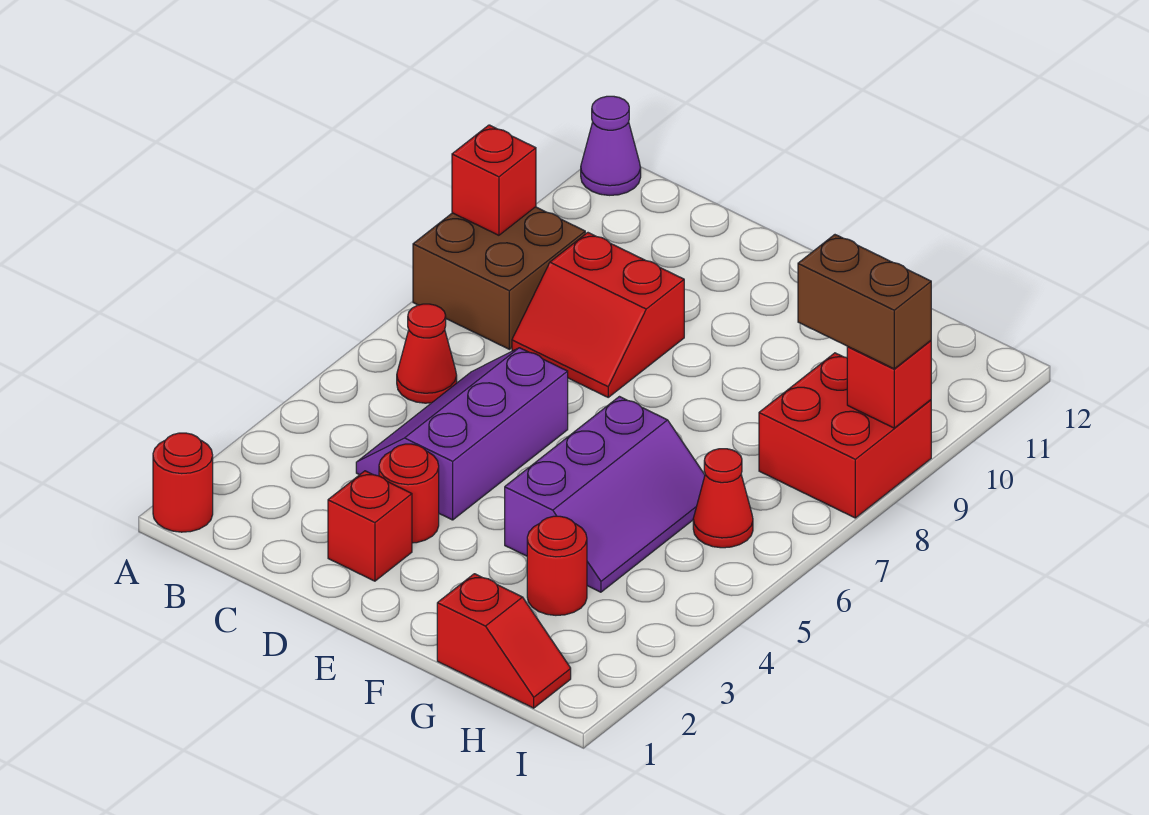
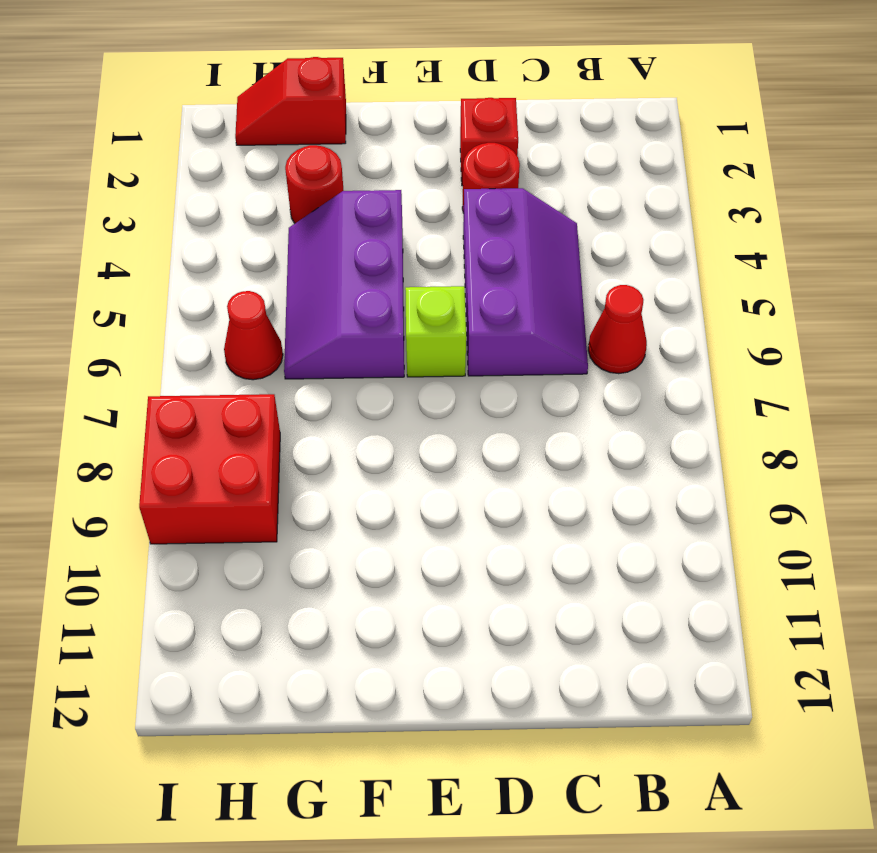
lime brick E6 level 1 -> none
none -> red round brick A1 level 1
none -> brown brick A8:B9 level 1
none -> purple cone A12 level 1

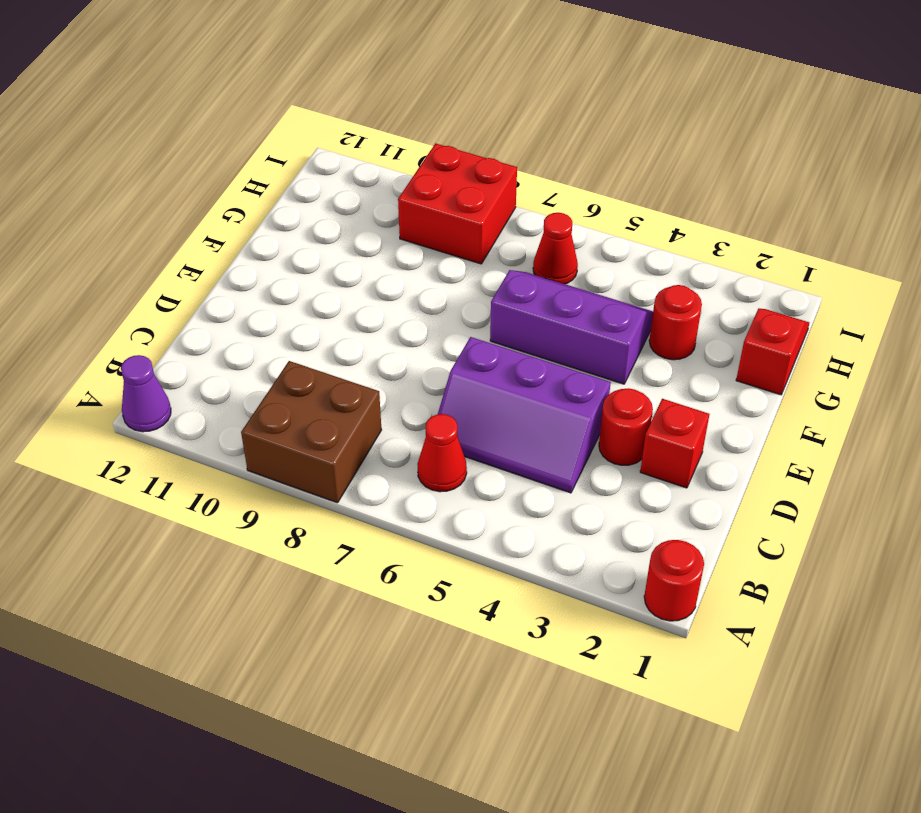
none -> red slope C8:D9 level 1 top 9
none -> red brick A9 level 2
none -> red brick I9 level 2

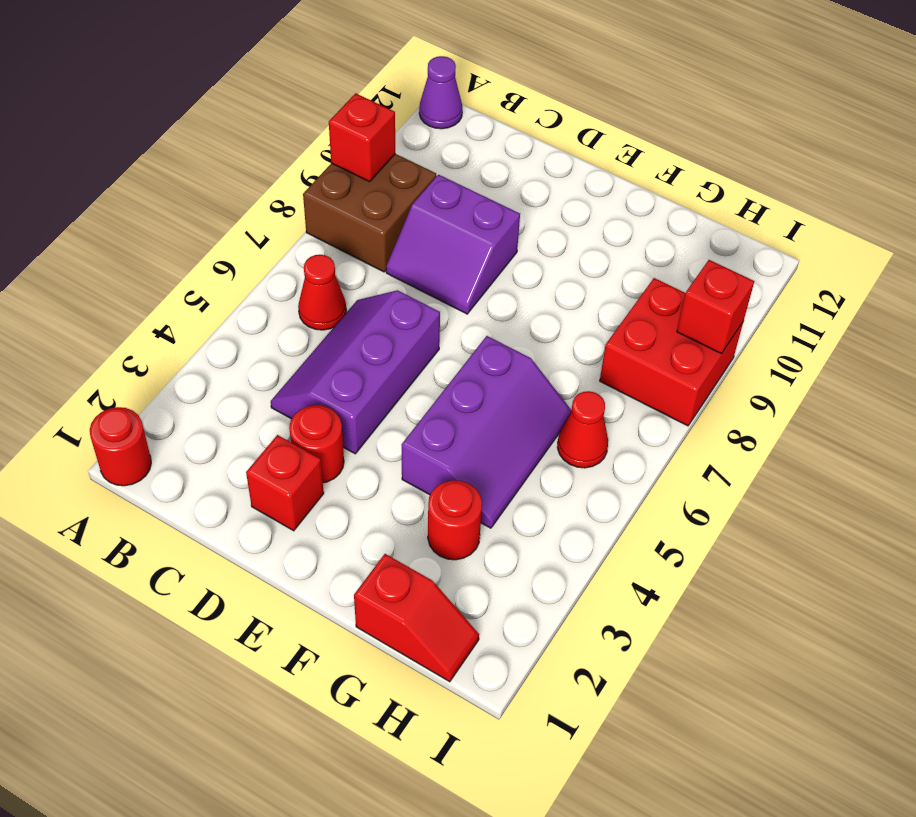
purple slope C8:D9 level 1 top 9 -> red slope C8:D9 level 1 top 9
none -> brown brick H9:I9 level 3

